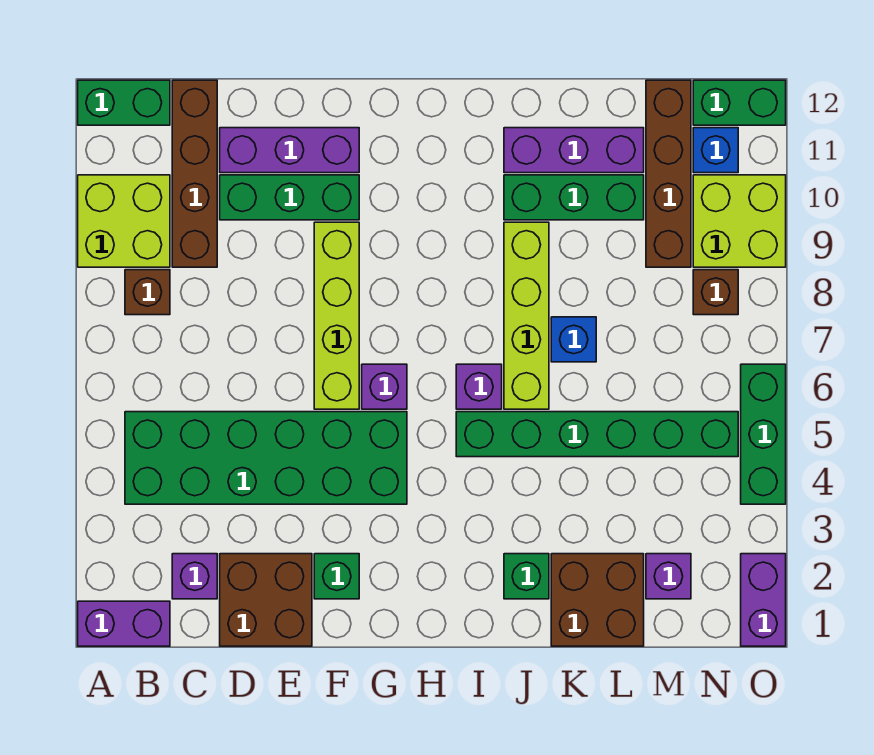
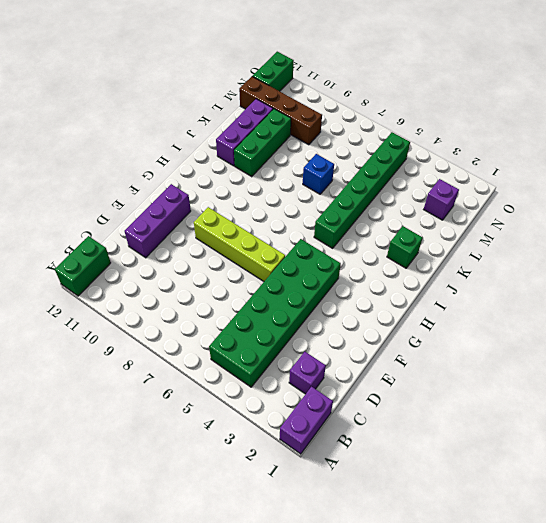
none -> lime brick A9:B10 level 1
none -> brown brick B8 level 1
none -> brown brick C9:C12 level 1

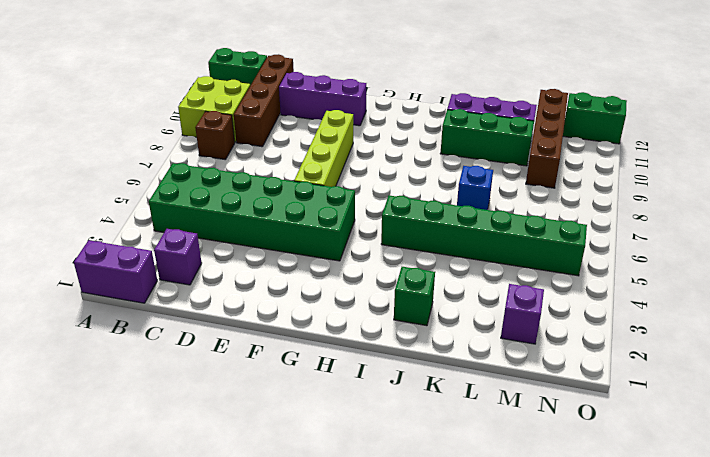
none -> brown brick D1:E2 level 1
none -> green brick D10:F10 level 1
none -> green brick F2 level 1

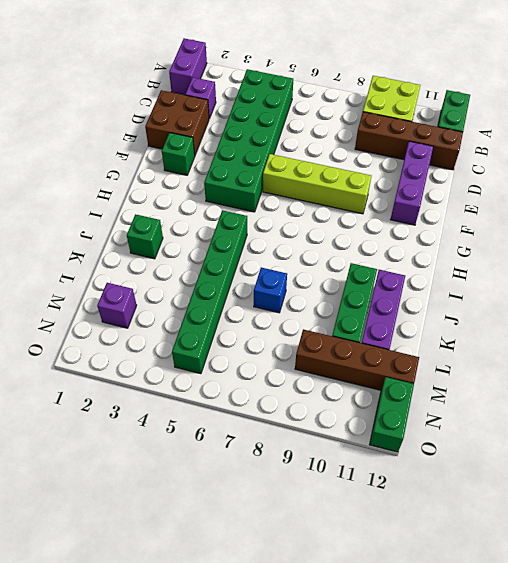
none -> brown brick B8 level 1
none -> green brick D10:F10 level 1
none -> purple brick G6 level 1

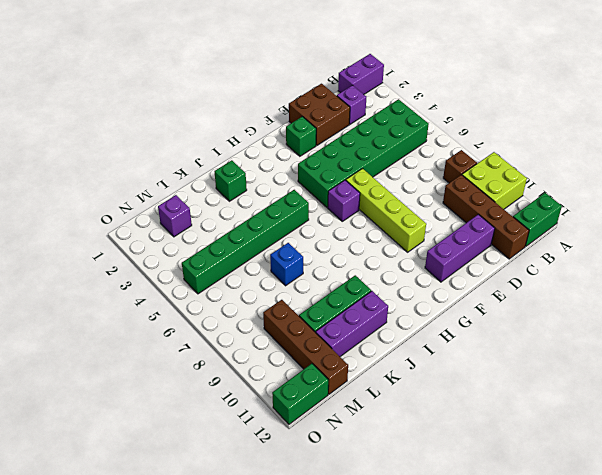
none -> green brick D10:F10 level 1
none -> purple brick I6 level 1
none -> lime brick J6:J9 level 1

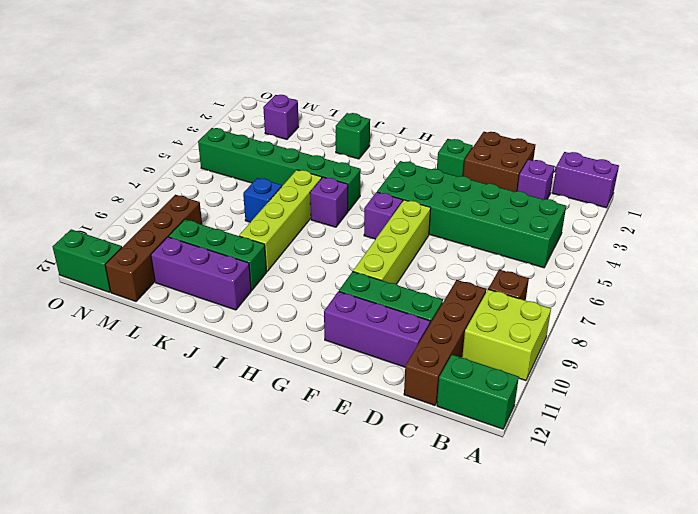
none -> brown brick K1:L2 level 1
none -> brown brick N8 level 1
none -> lime brick N9:O10 level 1

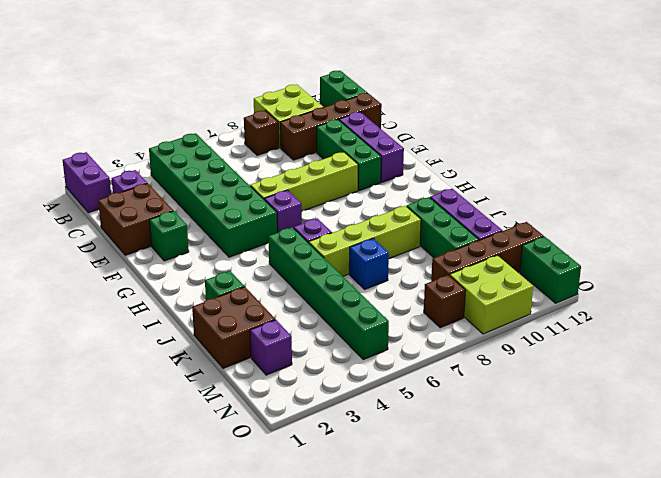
none -> blue brick N11 level 1
none -> purple brick O1:O2 level 1
none -> green brick O4:O6 level 1

